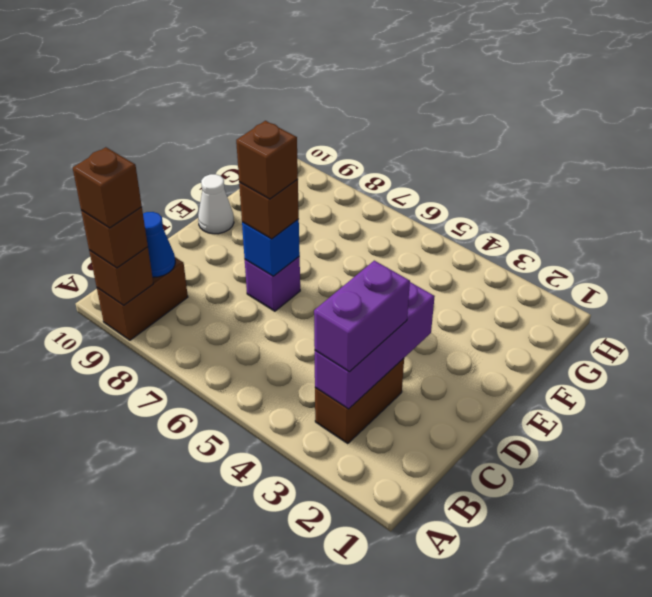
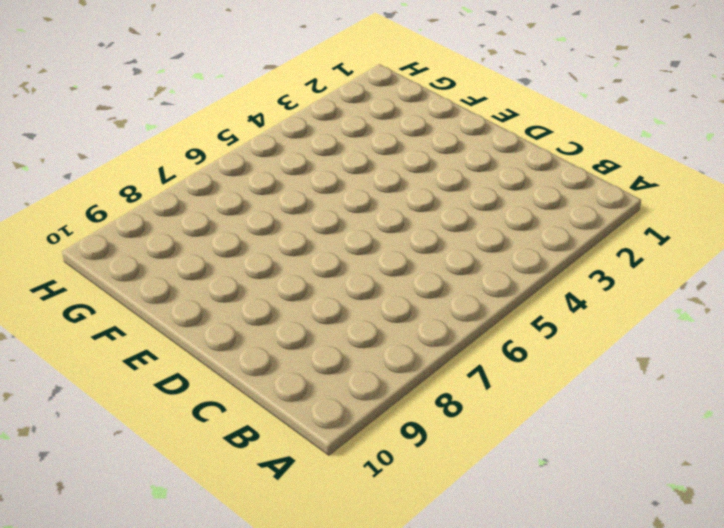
none -> brown brick A9:B9 level 1
none -> brown brick B3:C3 level 1
none -> purple brick D7 level 1

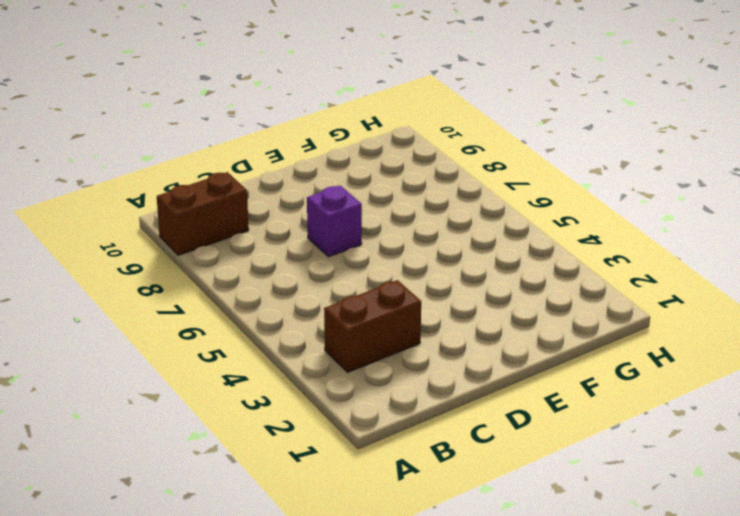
none -> white cone E10 level 1
none -> brown brick A9 level 2
none -> purple brick B3:D3 level 2

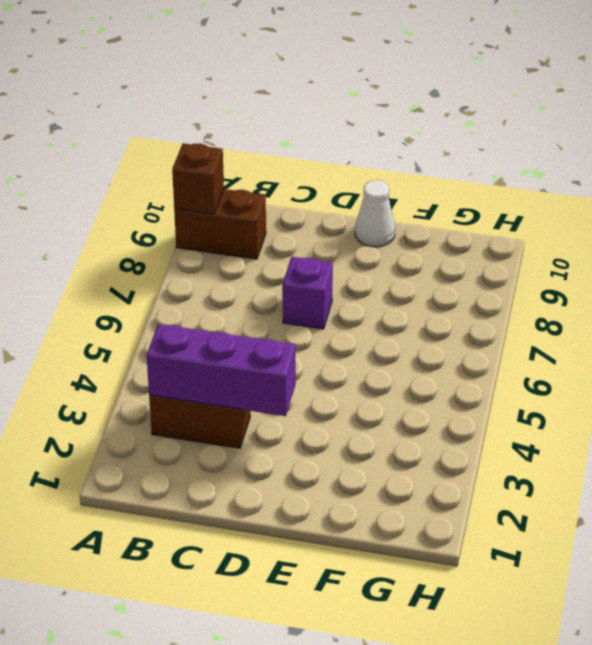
none -> blue cone B9 level 2
none -> blue brick D7 level 2
none -> brown brick A9 level 3

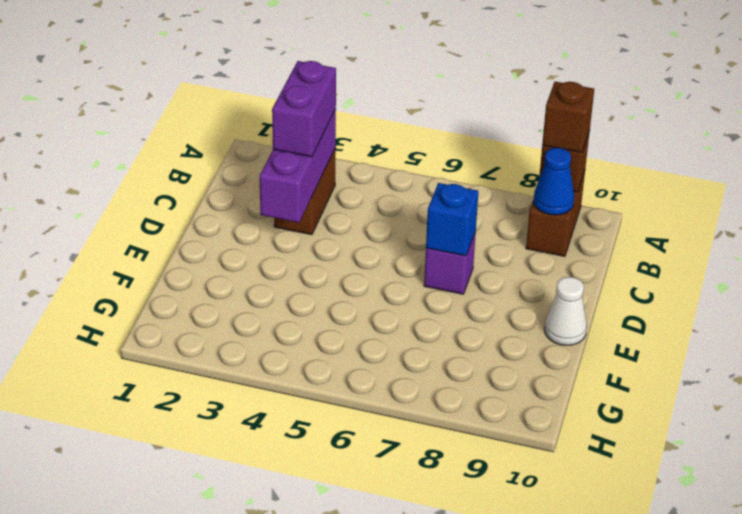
none -> brown brick D7 level 3
none -> brown brick A9 level 4
none -> brown brick D7 level 4

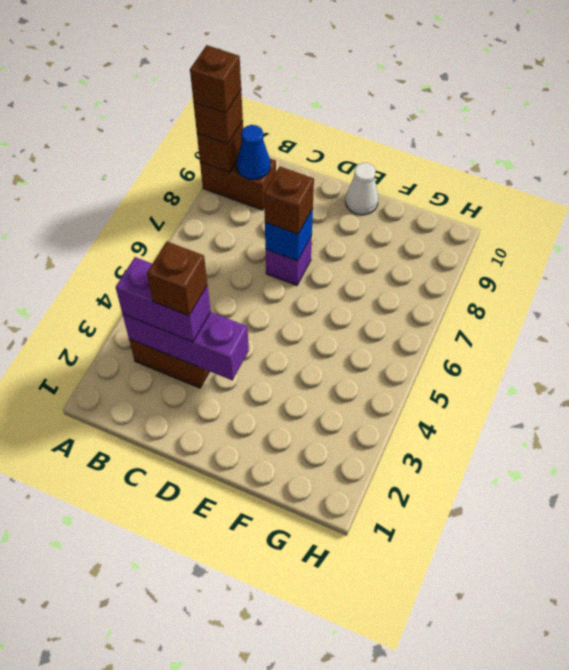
brown brick C3 level 4 -> brown brick D7 level 4

